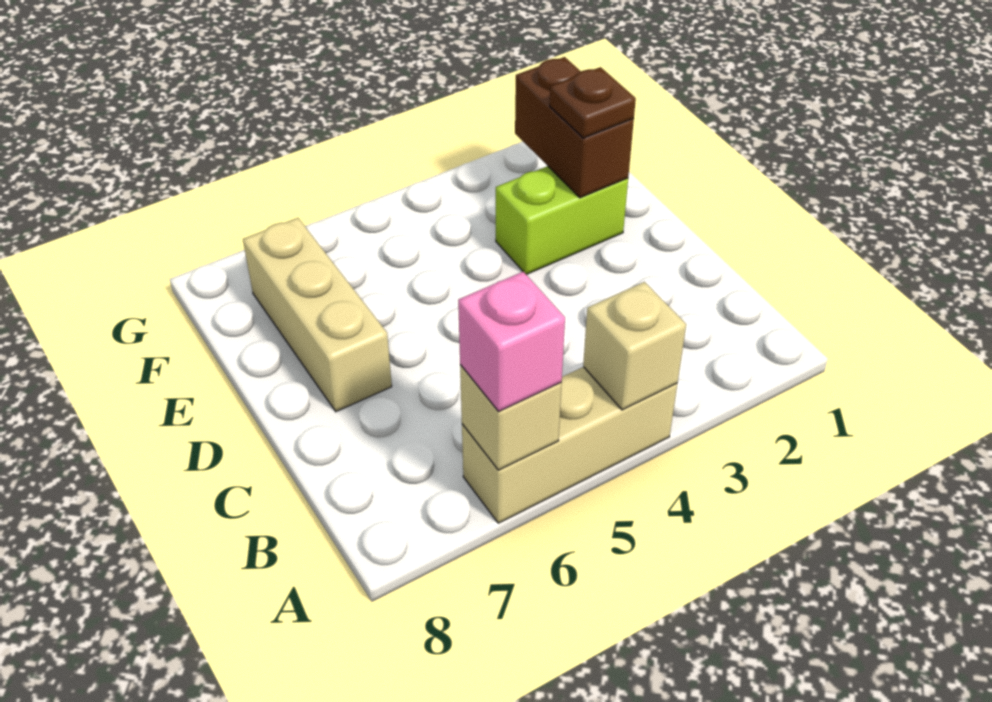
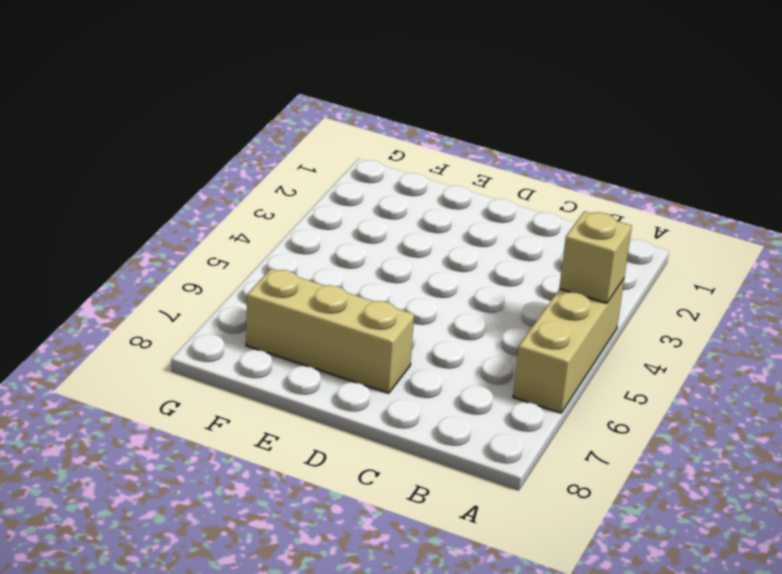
none -> lime brick E2:E3 level 1
none -> tan brick A6 level 2

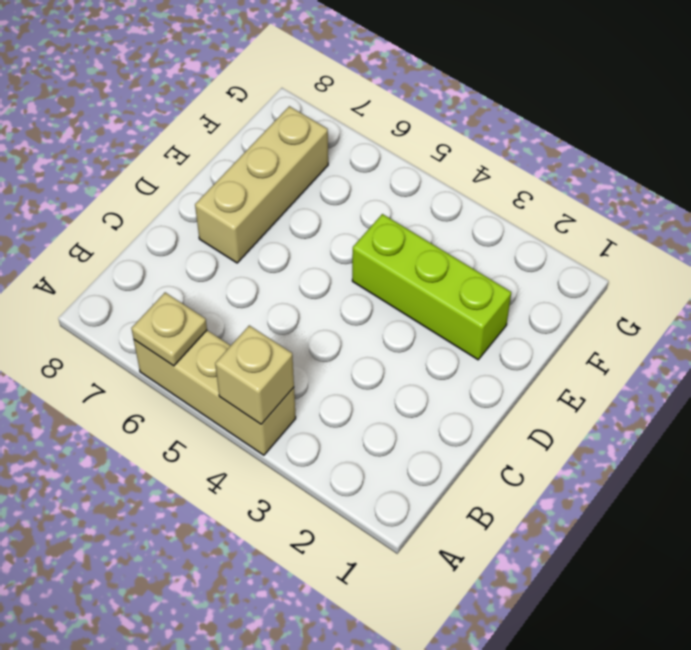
tan plate A6 level 2 -> tan brick A6 level 2
lime brick E2:E4 level 1 -> lime brick E2:E3 level 1
none -> brown brick E2:F2 level 2
none -> pink brick A6 level 3

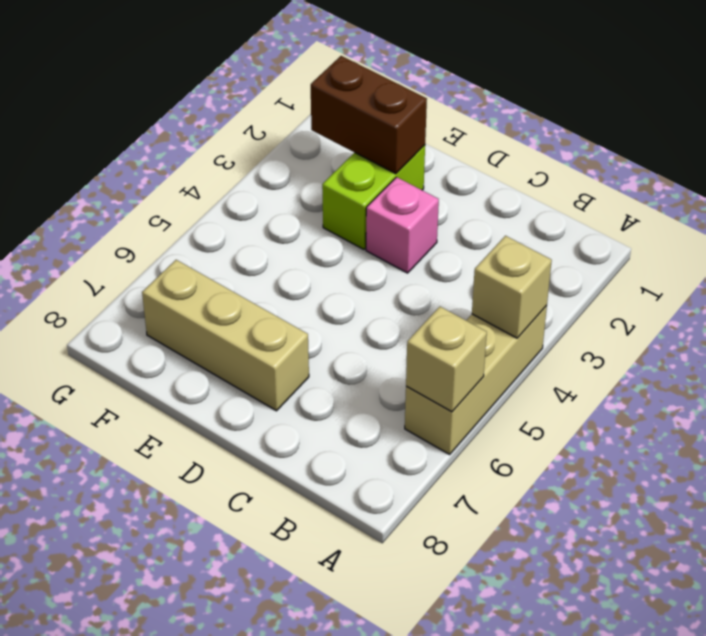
pink brick D3 level 1 -> pink brick A6 level 3
none -> brown plate E2 level 3

